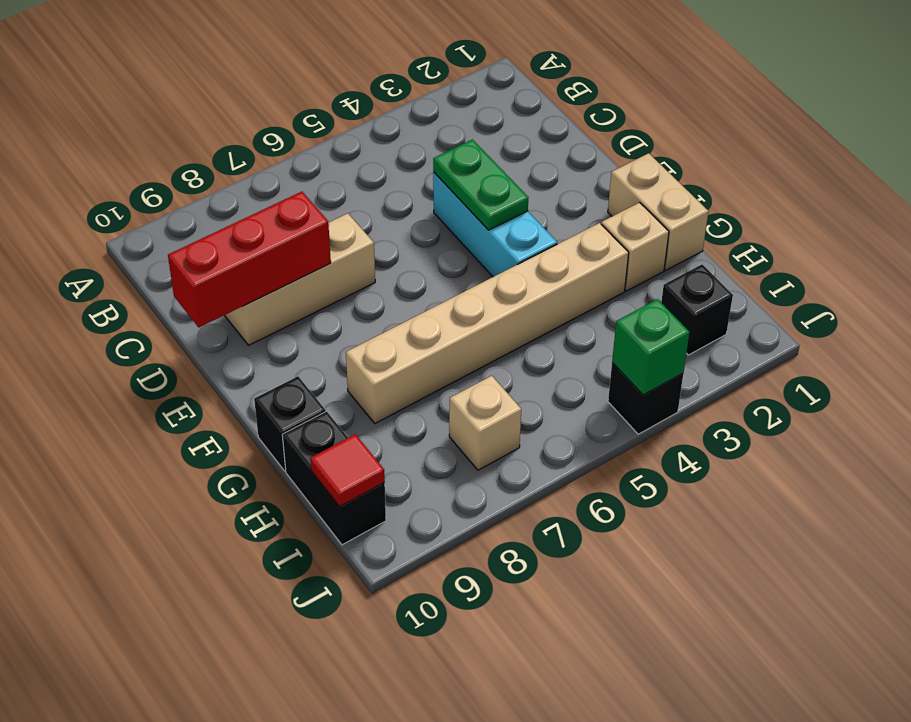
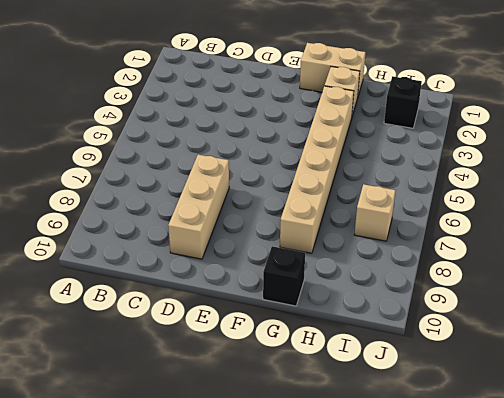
none -> cyan brick D4:F4 level 1
none -> black brick H10:I10 level 1
none -> black brick J4 level 1

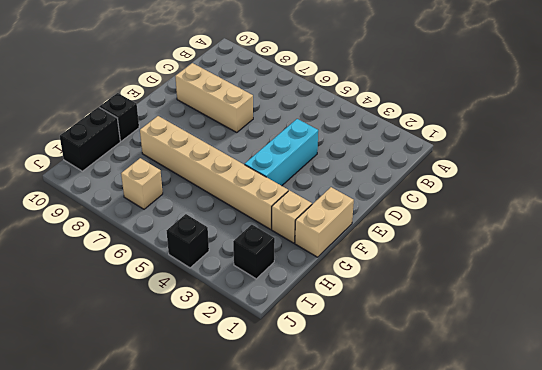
none -> green plate D4:E4 level 2
none -> red brick D8:D10 level 2
none -> red tile I10 level 2

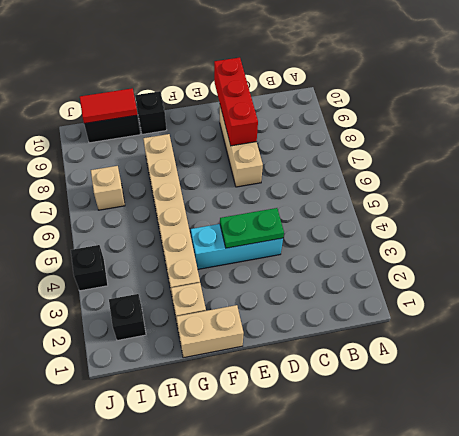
red tile H10:I10 level 2 -> red tile I10 level 2
none -> green brick J4 level 2

